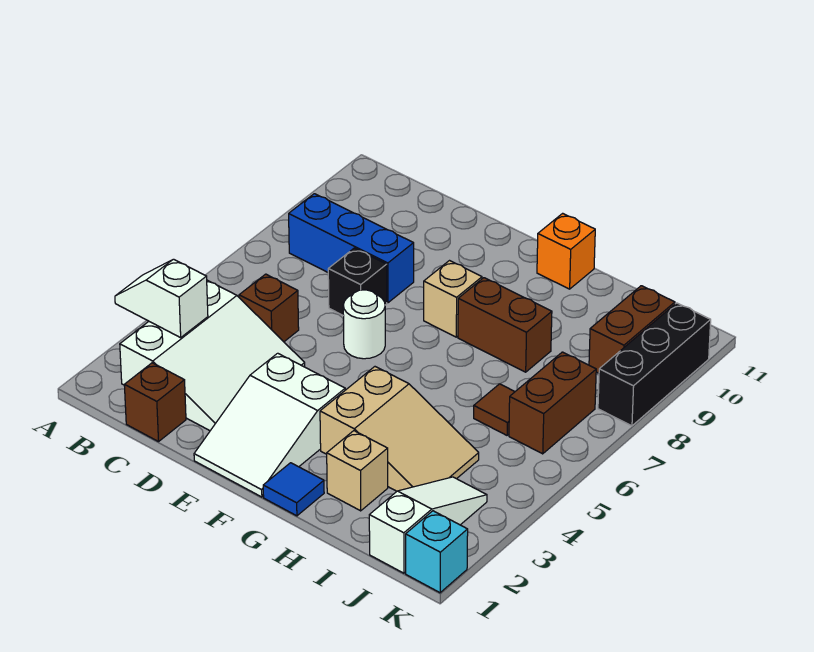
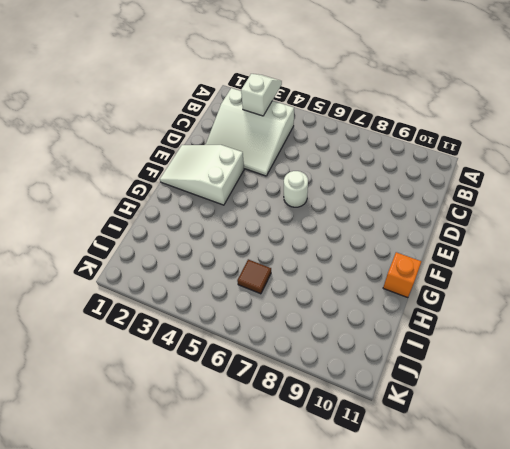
none -> blue brick B8:D8 level 1
none -> brown brick C1 level 1
none -> brown brick C5 level 1

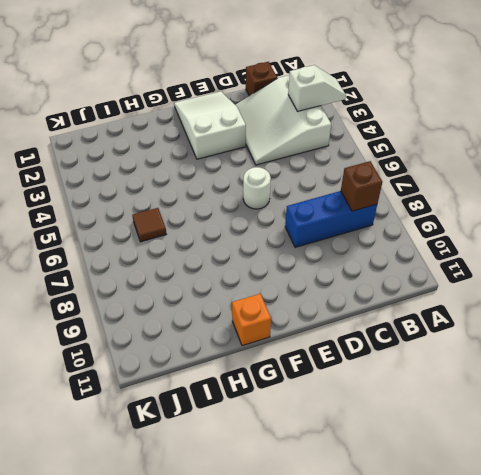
brown brick B8 level 2 -> brown brick C5 level 1
none -> black brick D7 level 1
none -> tan brick F8 level 1
none -> blue tile G1 level 1

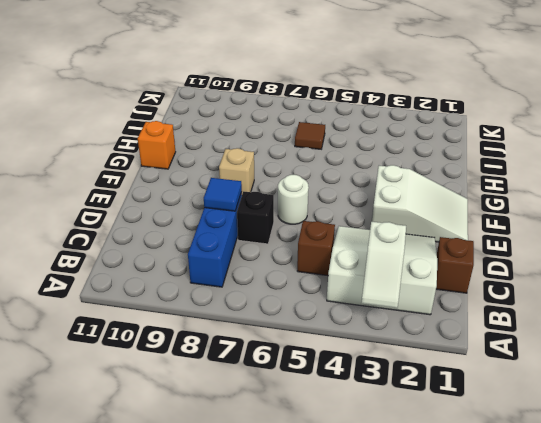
blue tile D8 level 2 -> blue tile G1 level 1
none -> tan slope G3:I4 level 1 top G
none -> brown brick G8:H8 level 1
none -> tan brick H2 level 1

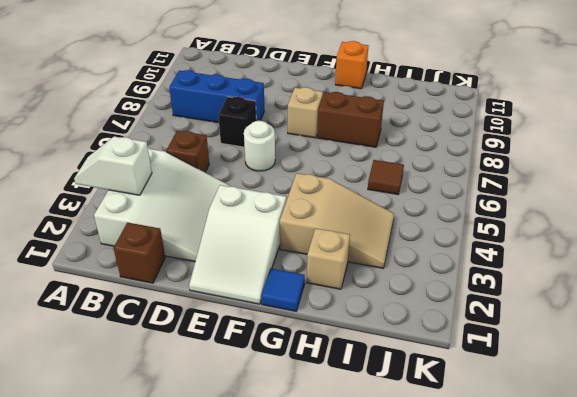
none -> white slope J1:J3 level 1 top 1
none -> brown brick J6:J7 level 1
none -> brown brick J9:J10 level 1

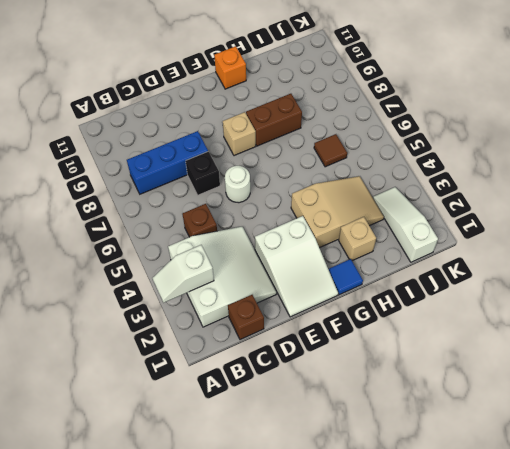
none -> brown brick J6:J7 level 1
none -> brown brick J9:J10 level 1
none -> cyan brick K1 level 1

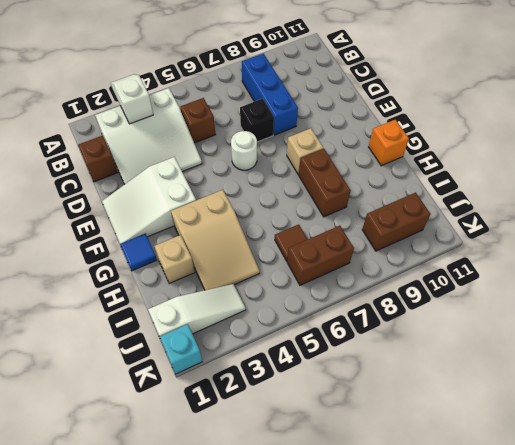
none -> black brick K8:K10 level 1

